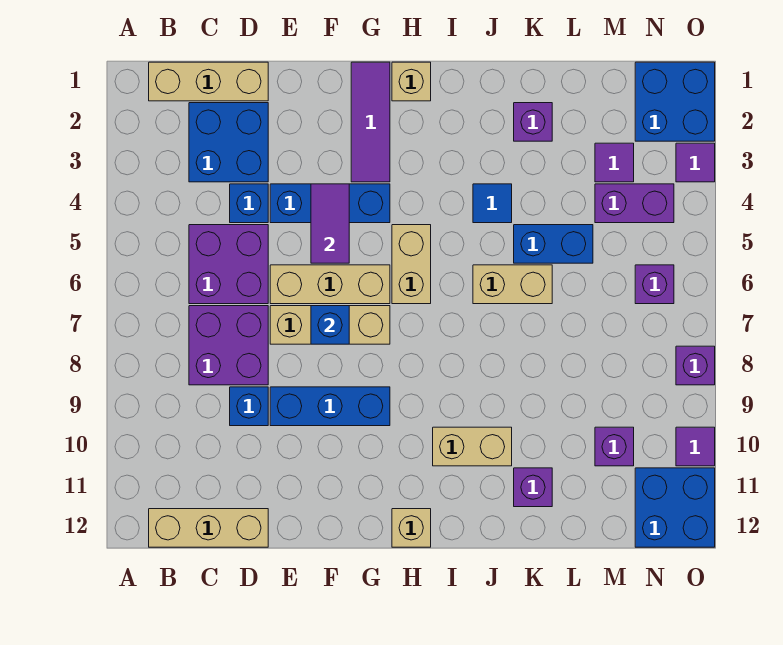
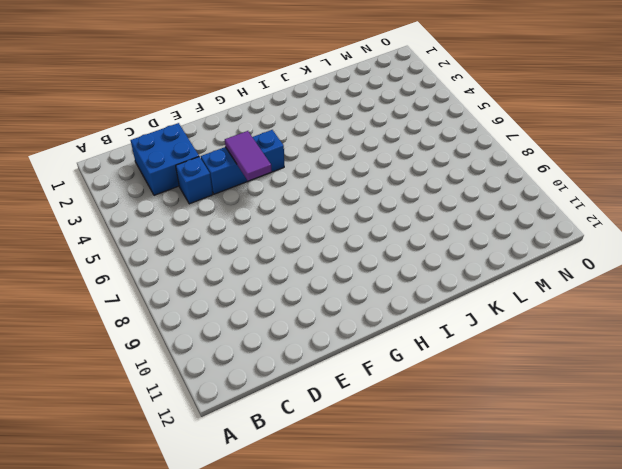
none -> tan brick B1:D1 level 1
none -> tan brick B12:D12 level 1
none -> purple brick C5:D6 level 1
none -> purple brick C7:D8 level 1

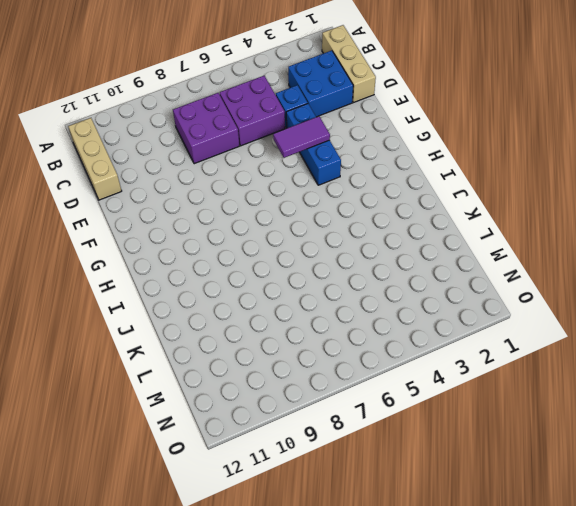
none -> blue brick D9 level 1
none -> tan brick E6:G6 level 1
none -> tan brick E7:G7 level 1
none -> blue brick E9:G9 level 1

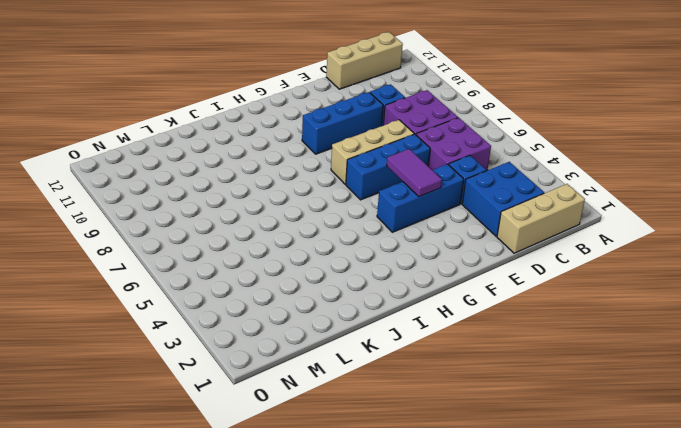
blue brick E6:G6 level 1 -> tan brick E6:G6 level 1
none -> purple tile G1:G3 level 1
none -> tan brick H1 level 1
none -> tan brick H5:H6 level 1
none -> tan brick H12 level 1

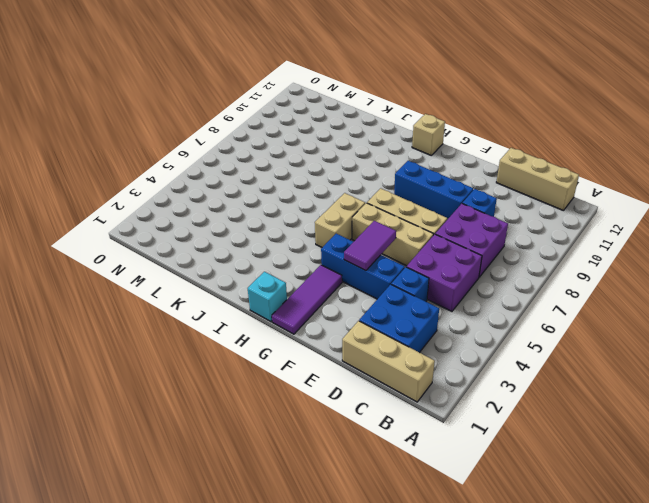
cyan brick H1 level 1 -> tan brick H1 level 1
none -> tan brick I10:J10 level 1
none -> blue tile J4 level 1
none -> tan brick J6:K6 level 1
none -> purple brick K2 level 1

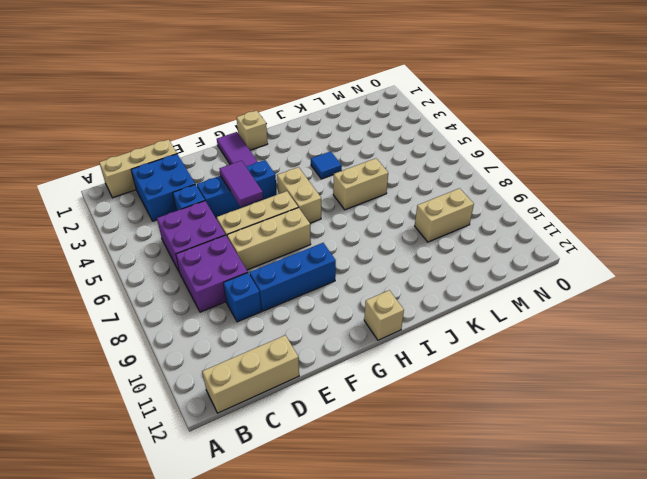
tan brick L9:M9 level 1 -> tan brick I10:J10 level 1
none -> purple brick K2 level 1
none -> blue brick K5:L5 level 1
none -> purple brick K11 level 1
none -> purple tile M3 level 1

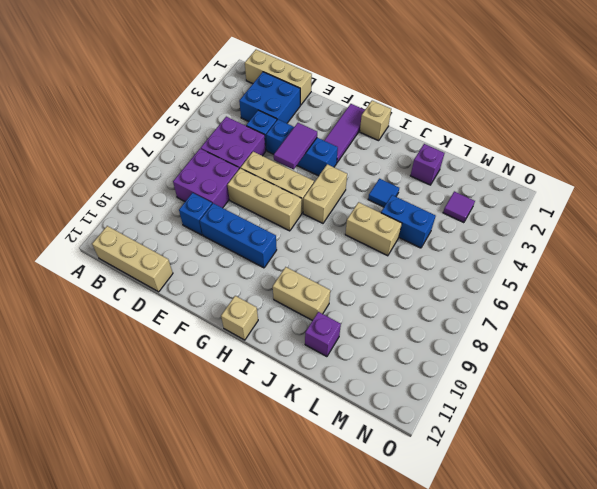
none -> purple brick M4:N4 level 1
none -> purple brick M10 level 1
none -> blue brick N1:O2 level 1
none -> purple brick N6 level 1

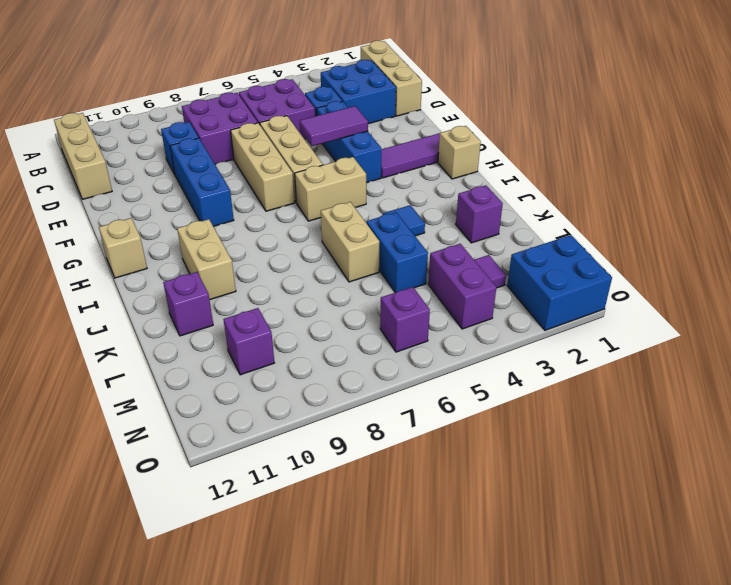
none -> blue brick N11:O12 level 1
none -> purple tile O3 level 1
none -> purple brick O8 level 1
none -> purple tile O10 level 1

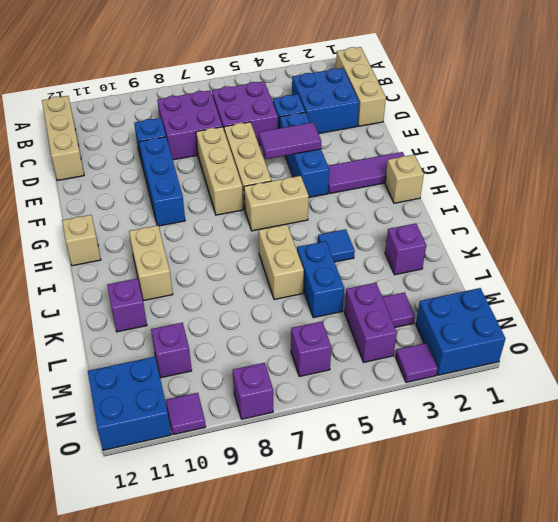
none -> blue brick F7 level 2

